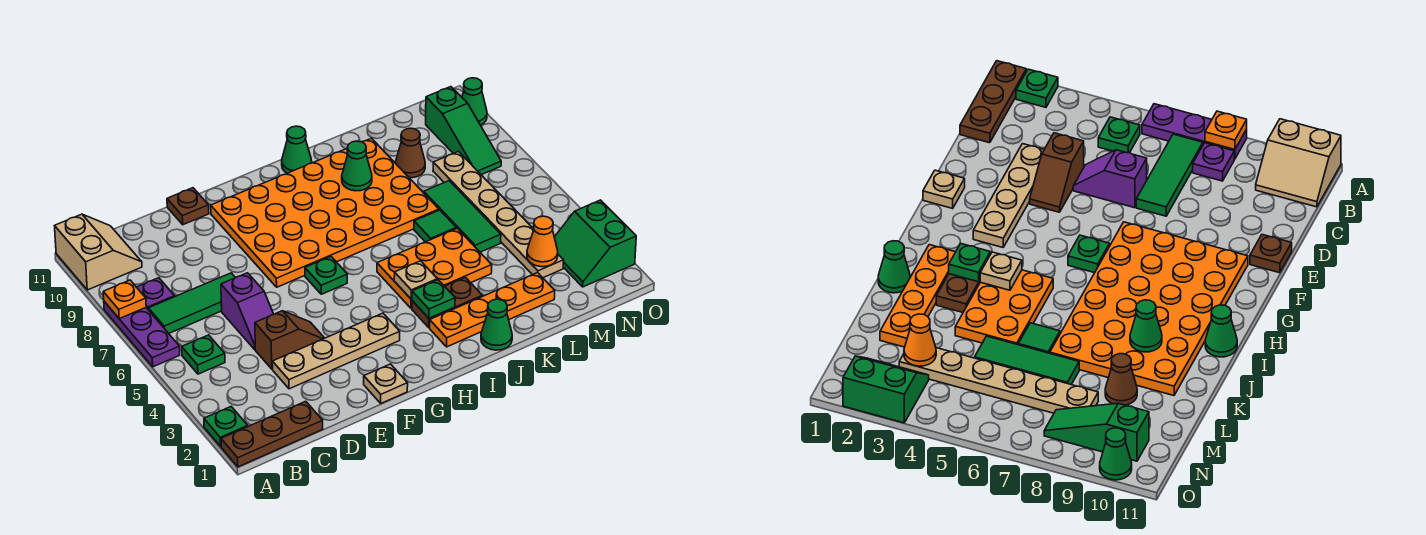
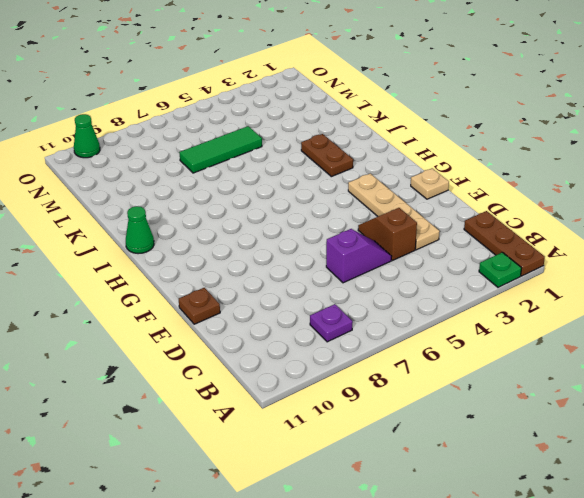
none -> purple plate A6:A8 level 1
none -> tan slope A10:B11 level 1 top A
none -> green plate B5 level 1
none -> green tile B7:D7 level 1

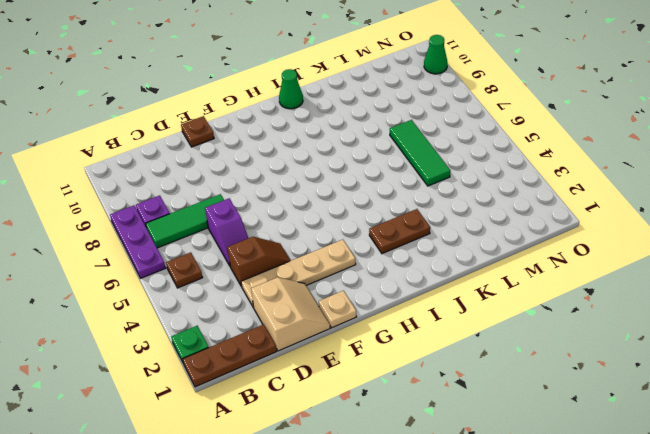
brown plate B5 level 1 -> green plate B5 level 1
tan slope D1:E2 level 1 top D -> tan slope A10:B11 level 1 top A
none -> orange plate F7:K10 level 1
none -> green plate G6 level 1
none -> orange plate I2:L2 level 1
none -> orange plate I4:K5 level 1

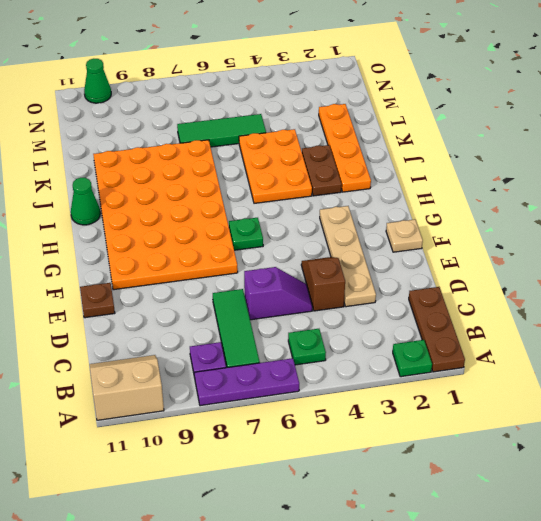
none -> green cone J1 level 1
none -> green tile K6 level 1
none -> brown cone L9 level 1
none -> tan plate M3:M8 level 1

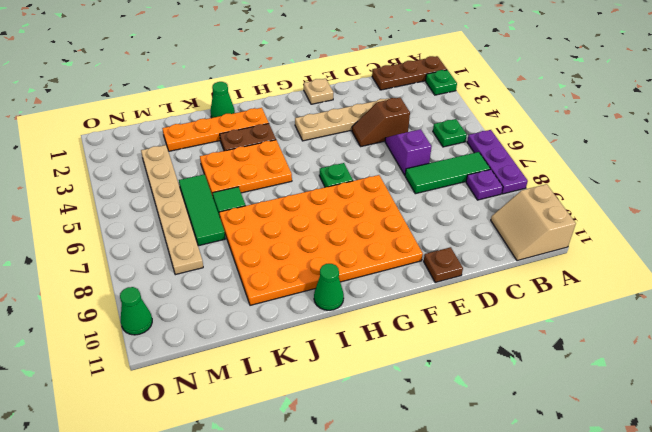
none -> brown cone L9 level 1
none -> green slope N2:O3 level 1 top O
none -> green slope N8:N10 level 1 top 10
none -> orange plate A8 level 2

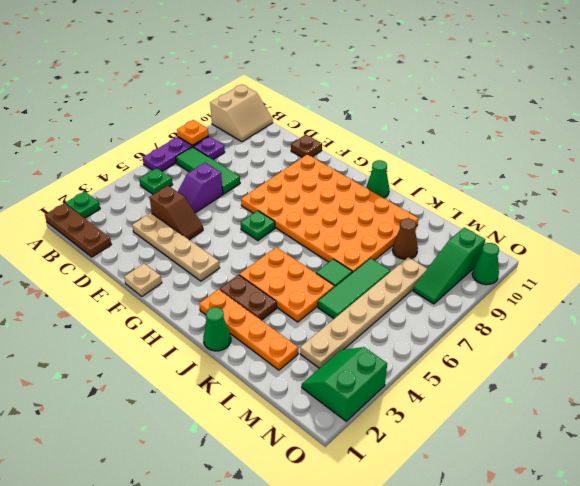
none -> green plate I3 level 2
none -> tan plate I4 level 2
none -> green cone J9 level 2
none -> orange cone M3 level 2

